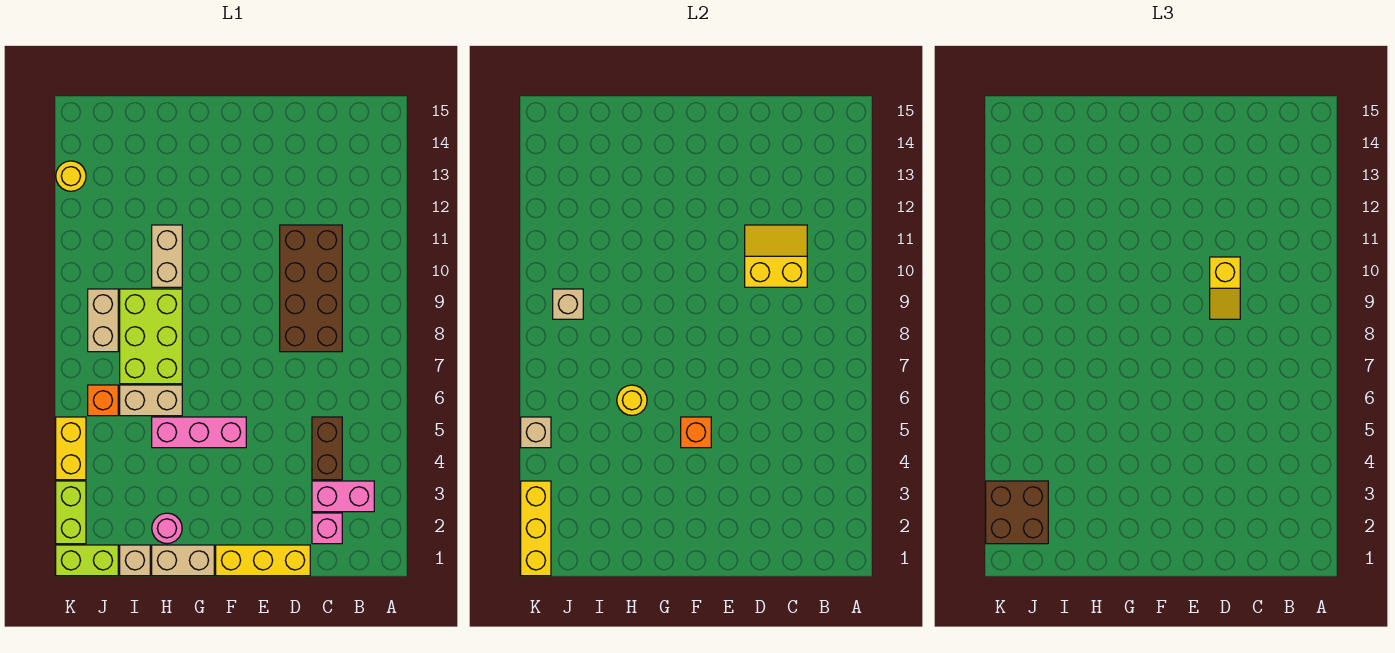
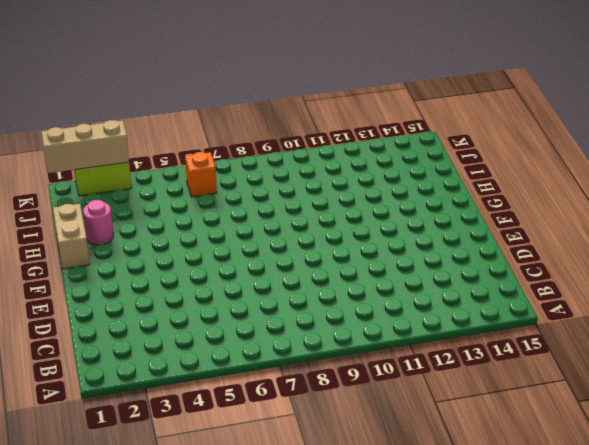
tan brick K1:K3 level 2 -> yellow brick K1:K3 level 2
none -> pink brick B3:C3 level 1
none -> pink brick C2 level 1
none -> brown brick C4:C5 level 1

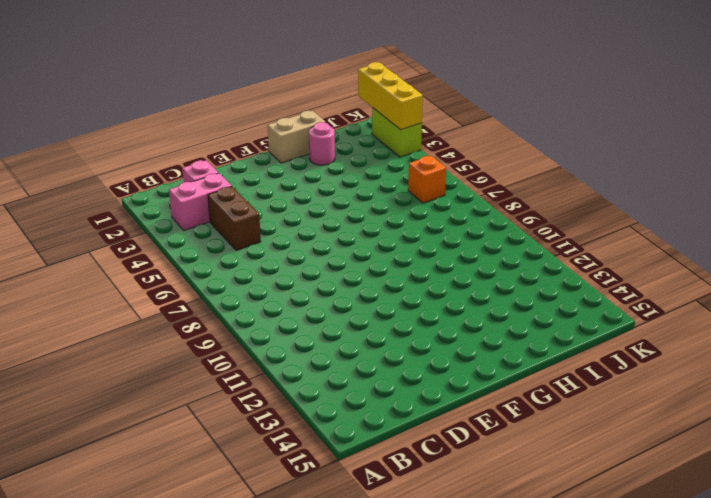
none -> brown brick C8:D11 level 1
none -> yellow brick D1:F1 level 1
none -> pink brick F5:H5 level 1

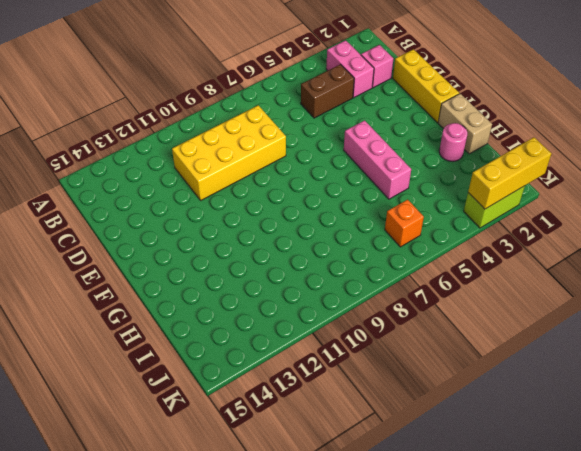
yellow brick C8:D11 level 1 -> brown brick C8:D11 level 1
none -> tan brick H6:I6 level 1
none -> lime brick H7:I9 level 1
none -> tan brick H10:H11 level 1

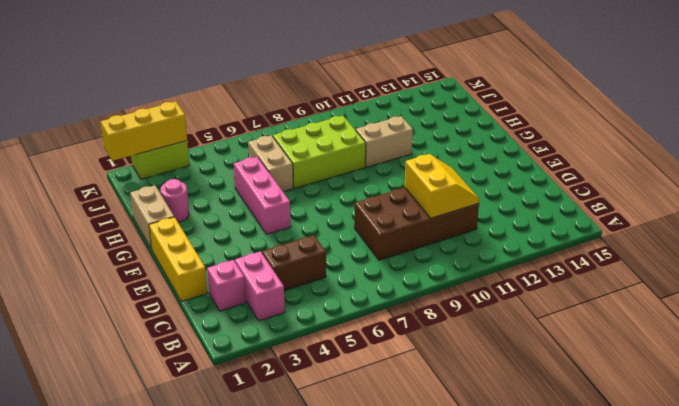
none -> tan brick I1 level 1
none -> lime brick J1:K1 level 1
none -> orange brick J6 level 1

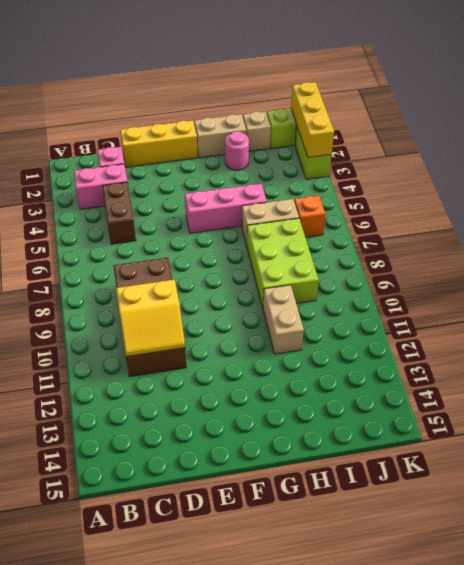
none -> tan brick J8:J9 level 1
none -> yellow brick K4:K5 level 1
none -> yellow round brick K13 level 1

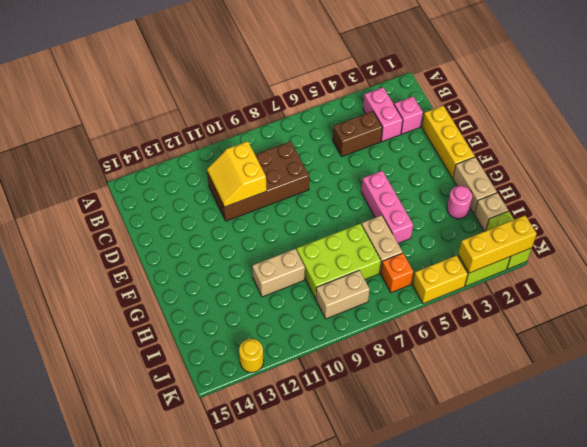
none -> orange brick F5 level 2
none -> yellow round brick H6 level 2
none -> tan brick J9 level 2

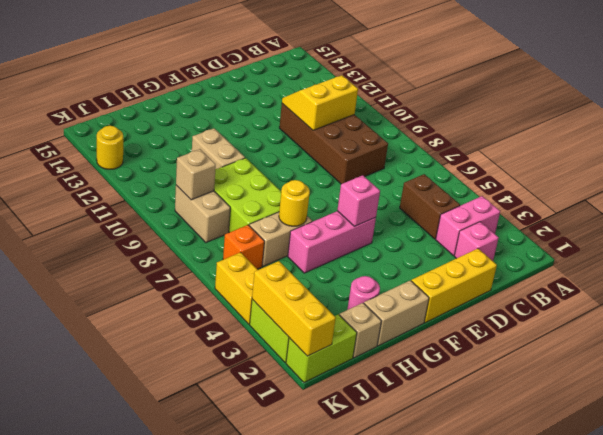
pink brick F5 level 2 -> orange brick F5 level 2
none -> tan brick K5 level 2
none -> yellow slope D9:D10 level 3 top 10
none -> brown brick J2:K3 level 3

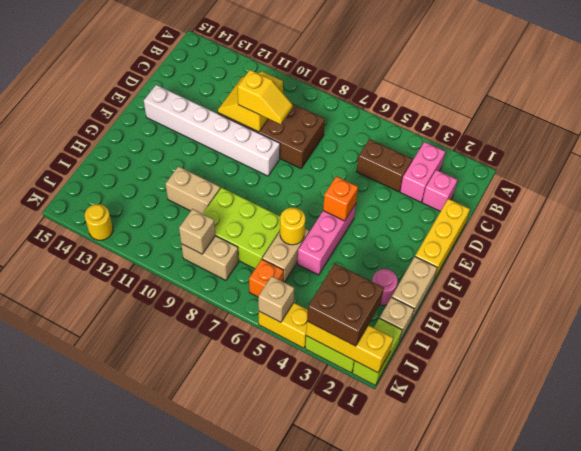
white brick E9:E14 level 1 -> none

